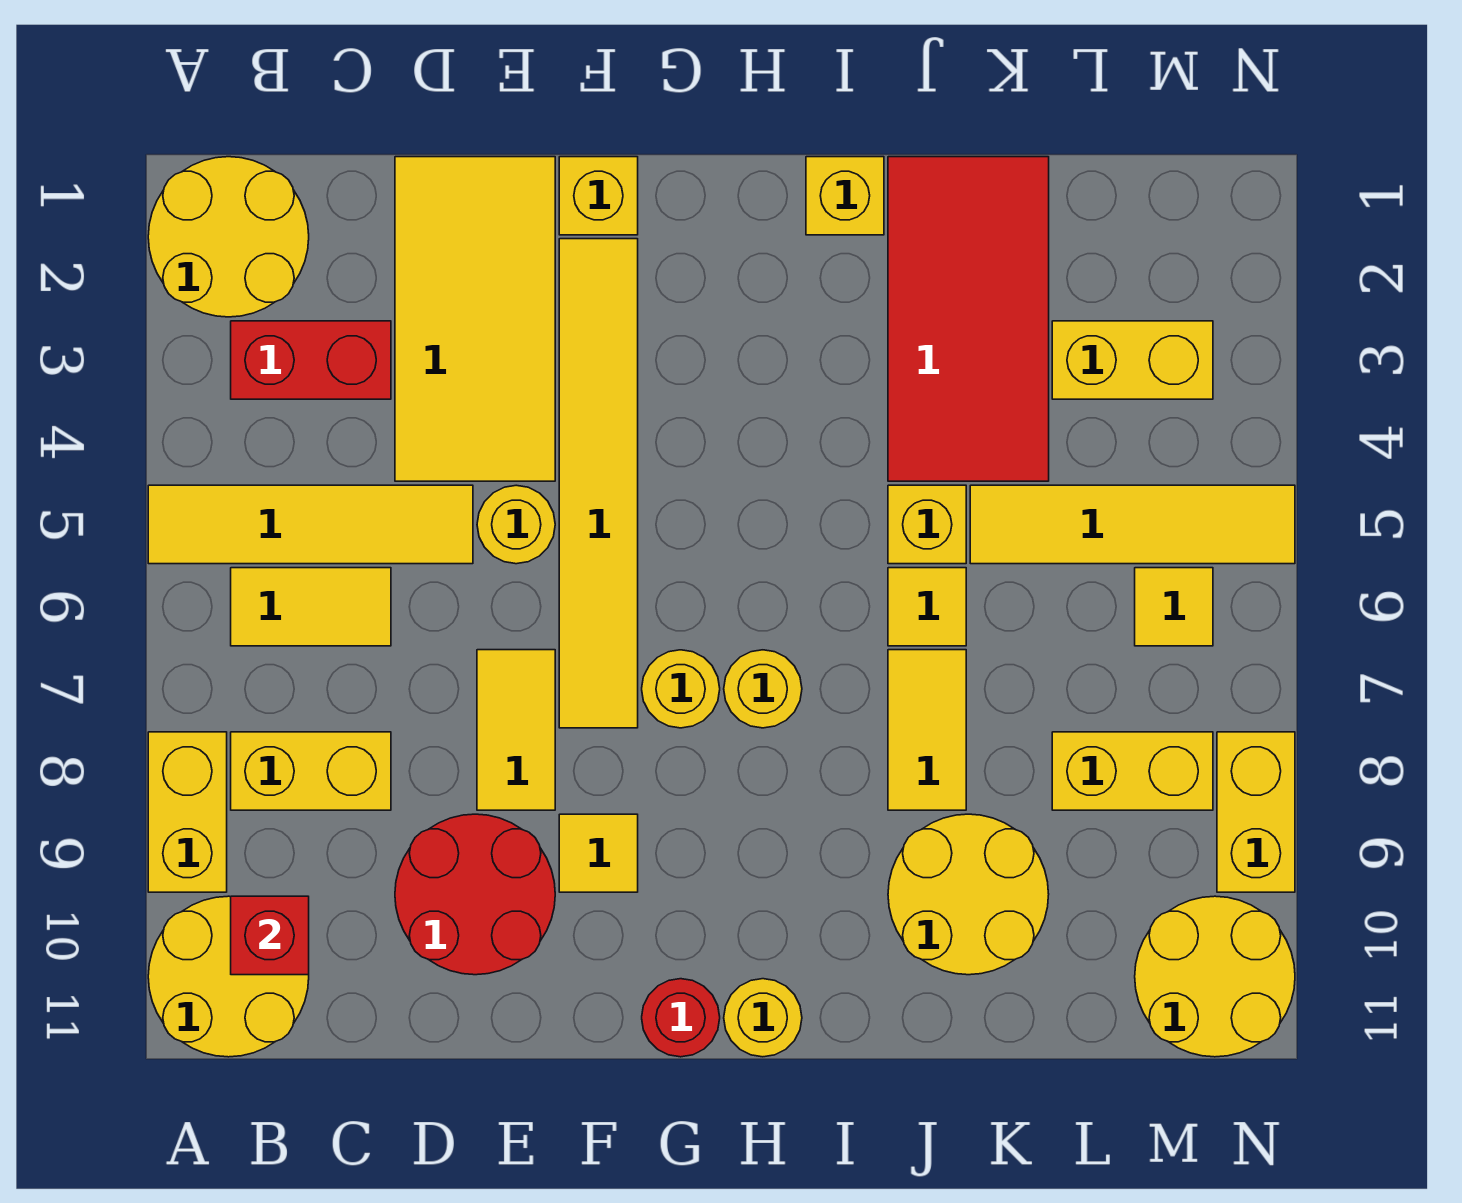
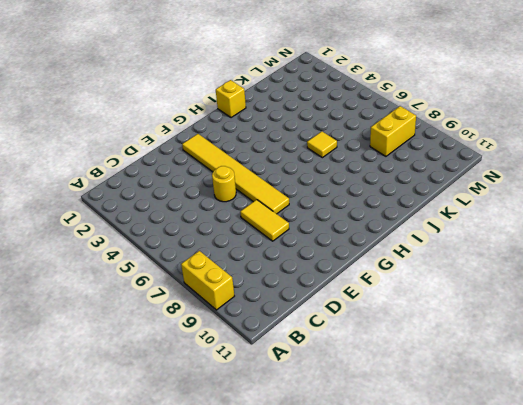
none -> yellow round brick A1:B2 level 1
none -> yellow tile A5:D5 level 1
none -> yellow round brick A10:B11 level 1
none -> red brick B3:C3 level 1

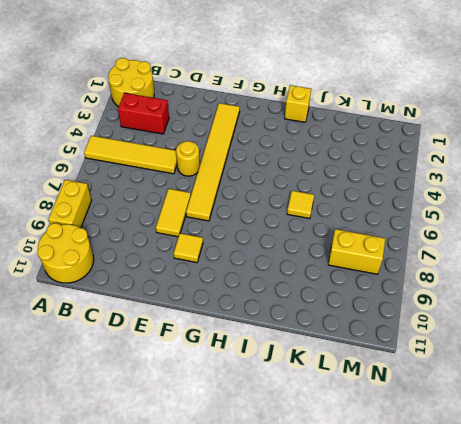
none -> yellow tile B6:C6 level 1
none -> yellow brick B8:C8 level 1
none -> yellow tile D1:E4 level 1
none -> red round brick D9:E10 level 1

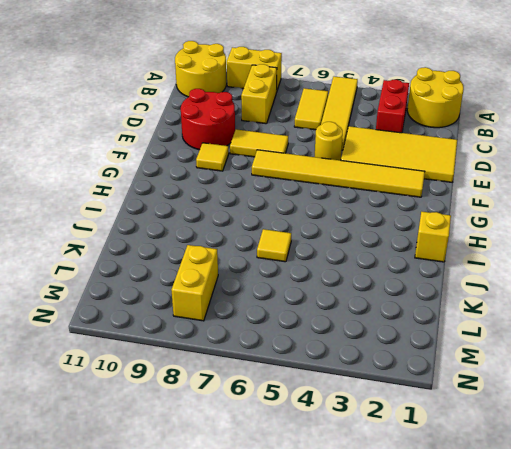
none -> yellow brick F1 level 1
none -> yellow round brick G7 level 1
none -> red round brick G11 level 1
none -> yellow round brick H7 level 1

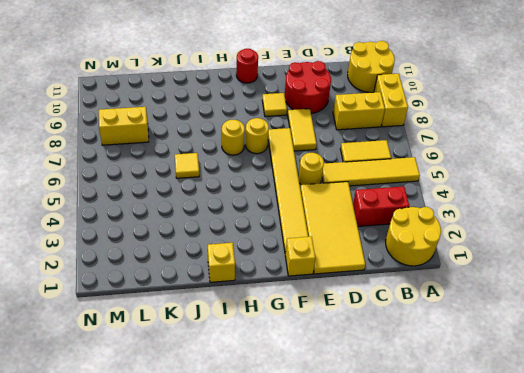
none -> yellow round brick H11 level 1
none -> red tile J1:K4 level 1
none -> yellow brick J5 level 1
none -> yellow tile J7:J8 level 1

